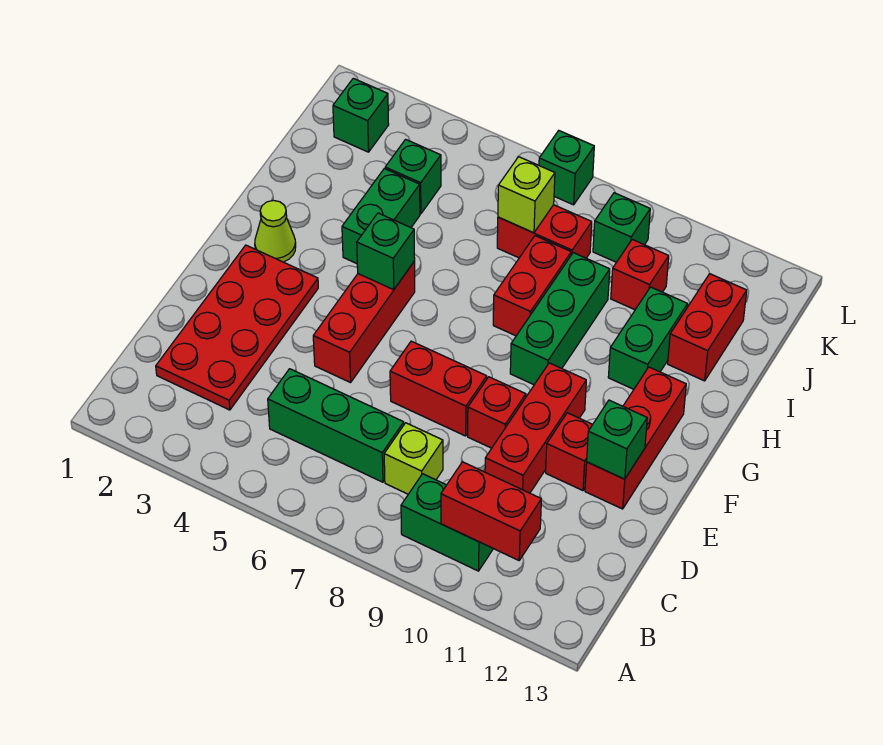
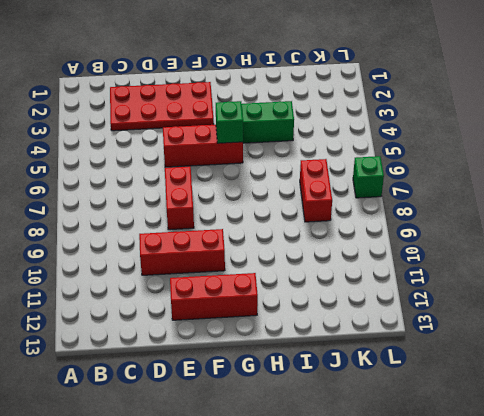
none -> green brick B9:B10 level 1
none -> green brick C5:C7 level 1
none -> lime brick C8 level 1

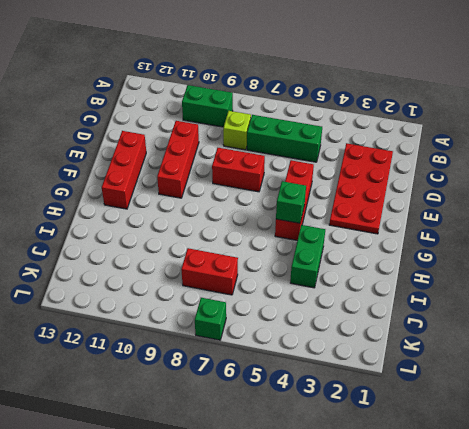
none -> red brick E9 level 1
none -> red brick E11 level 1
none -> lime cone G2 level 1

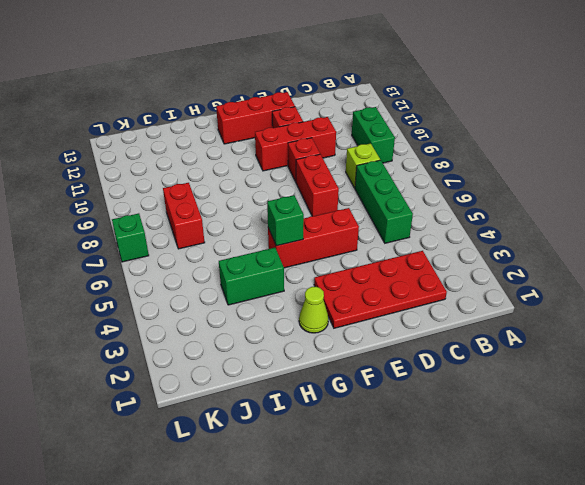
none -> green brick G9:I9 level 1
none -> red brick H8:I8 level 1
none -> green brick H11:I11 level 1

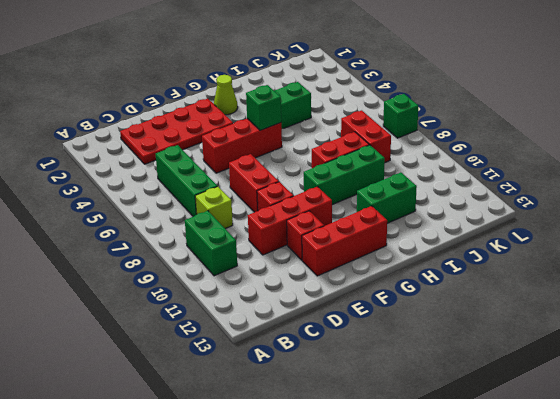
none -> red brick I12:J12 level 1
none -> green brick J4 level 1
none -> red brick J10 level 1

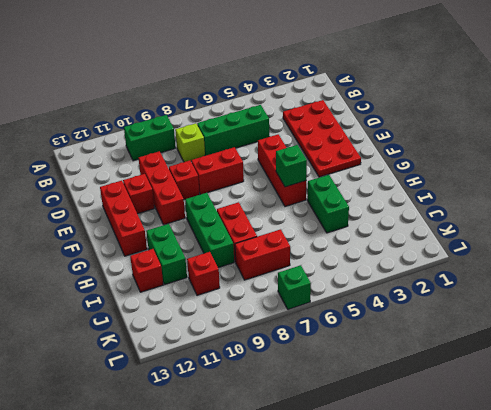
red brick I12 level 1 -> red brick I12:J12 level 1
none -> lime cone G2 level 1
none -> green brick J4 level 1
none -> green brick K2 level 1

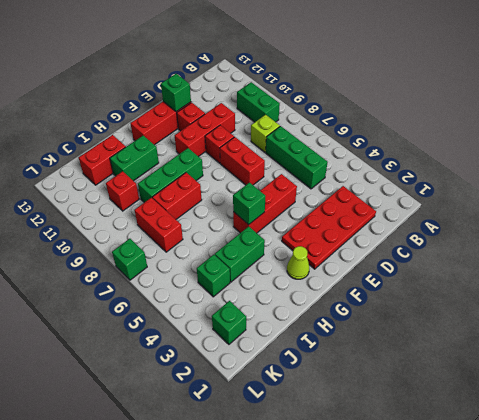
none -> green brick K9 level 1
none -> red brick B10:B11 level 2
none -> lime brick J7 level 2

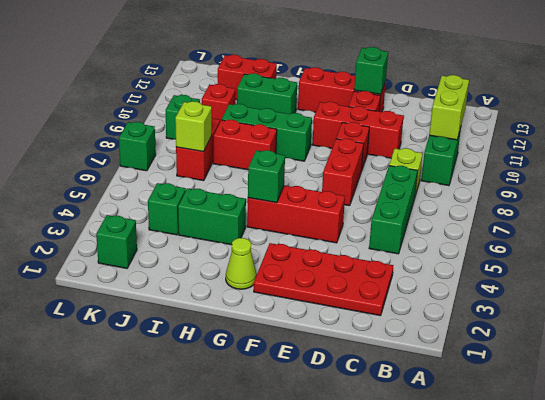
lime brick B10:B11 level 2 -> red brick B10:B11 level 2

